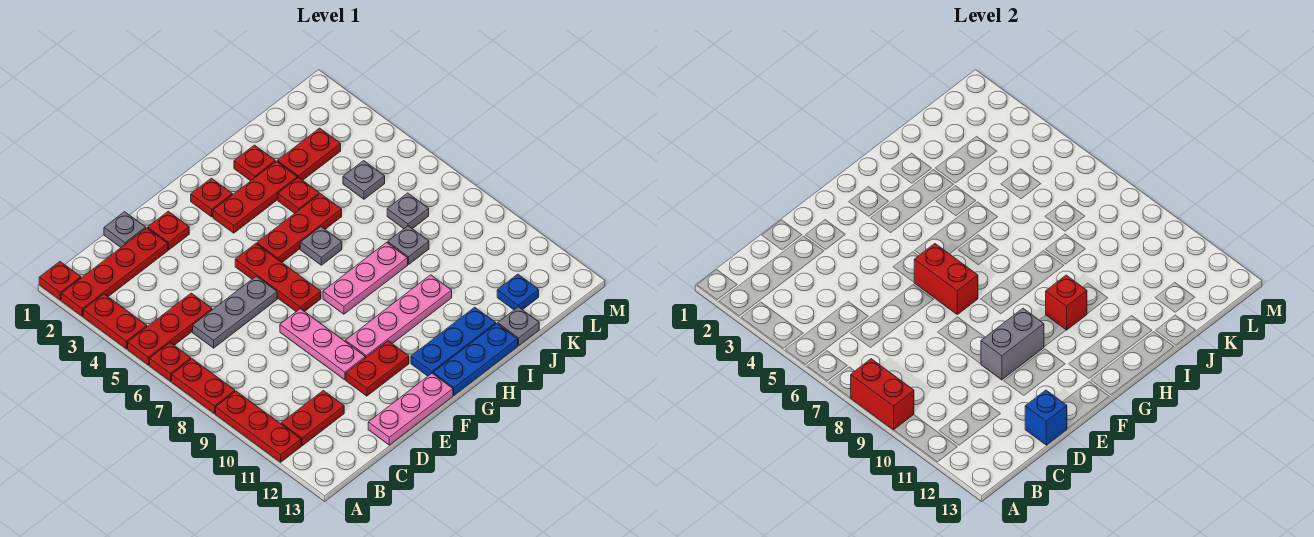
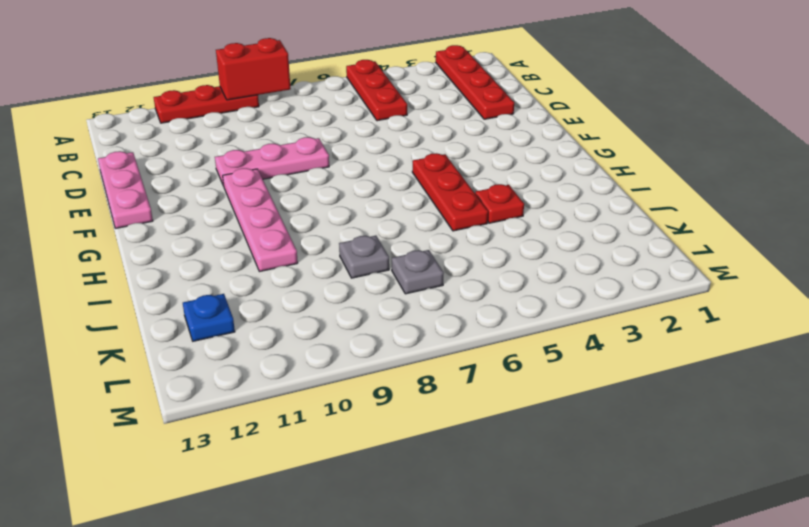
none -> red plate A1 level 1
none -> red plate A3:A4 level 1
none -> red plate A6 level 1
none -> red plate A7:A8 level 1

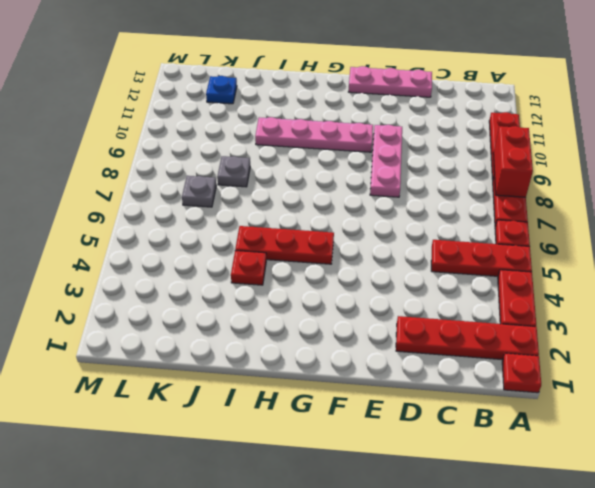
none -> red plate B11:C11 level 1
none -> grey plate C6:E6 level 1
none -> grey plate D1 level 1
none -> red plate E2 level 1

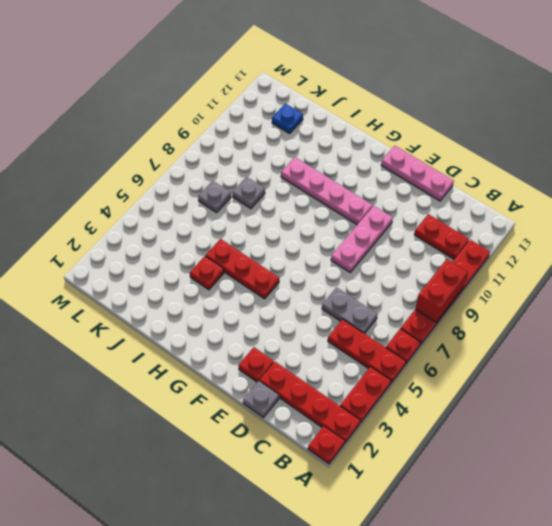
grey plate C6:D6 level 1 -> grey plate C6:E6 level 1
none -> red plate E11:F11 level 1
none -> red plate F5:F7 level 1
none -> red plate G2 level 1
none -> red plate G3:I3 level 1

